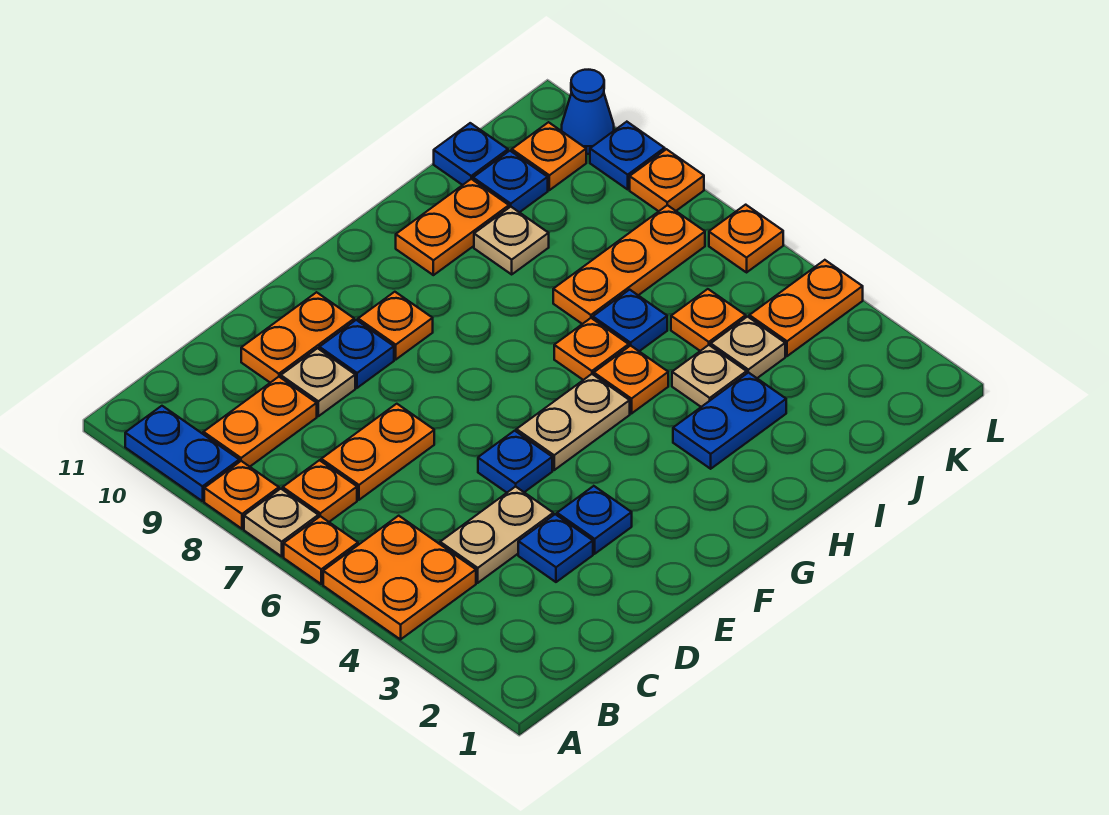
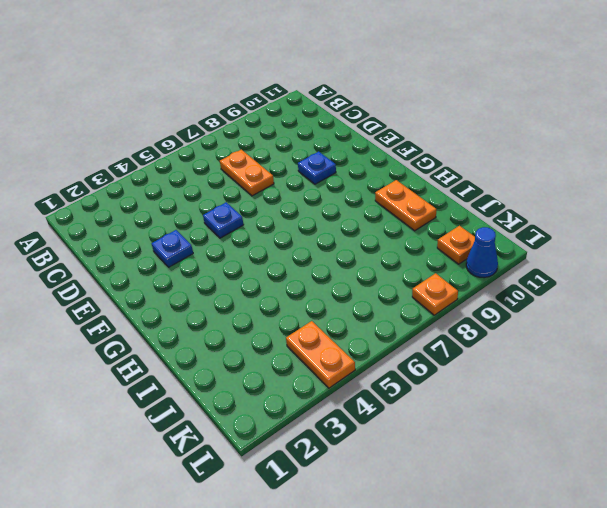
none -> orange plate A4:B5 level 1
none -> orange plate A6 level 1
none -> tan plate A7 level 1
none -> orange plate A8 level 1

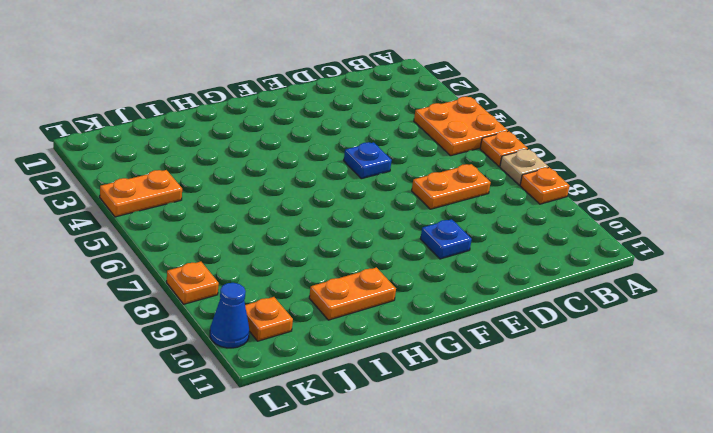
none -> blue plate A9:A10 level 1
none -> orange plate B7 level 1
none -> orange plate B9:C9 level 1
none -> tan plate C4:D4 level 1

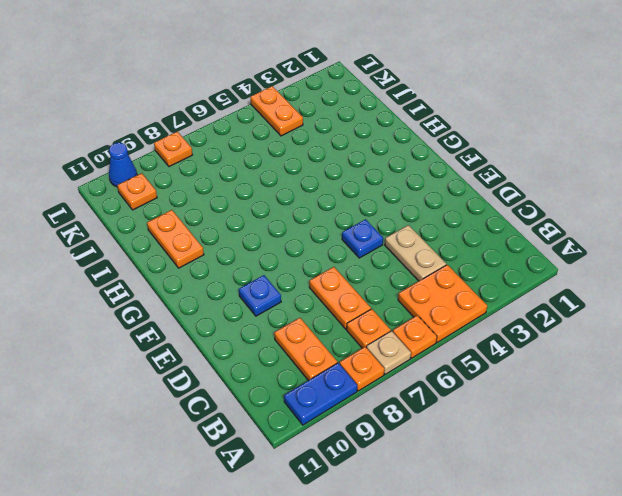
none -> blue plate D3 level 1
none -> tan plate D9 level 1
none -> orange plate D10:E10 level 1
none -> blue plate E3 level 1

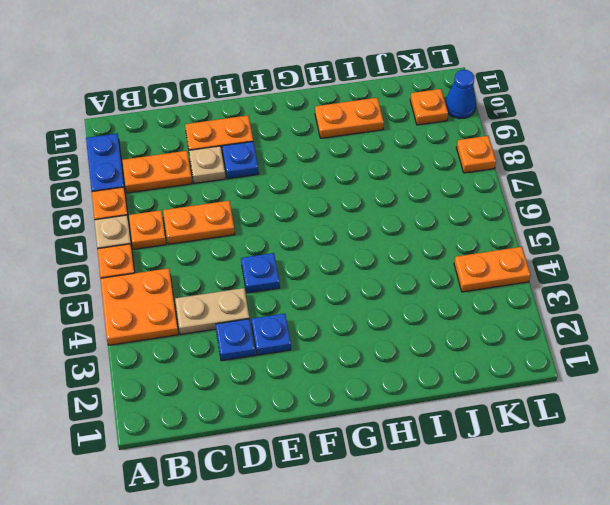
none -> tan plate F5:G5 level 1
none -> orange plate F9 level 1
none -> blue plate H3:I3 level 1
none -> orange plate H5 level 1

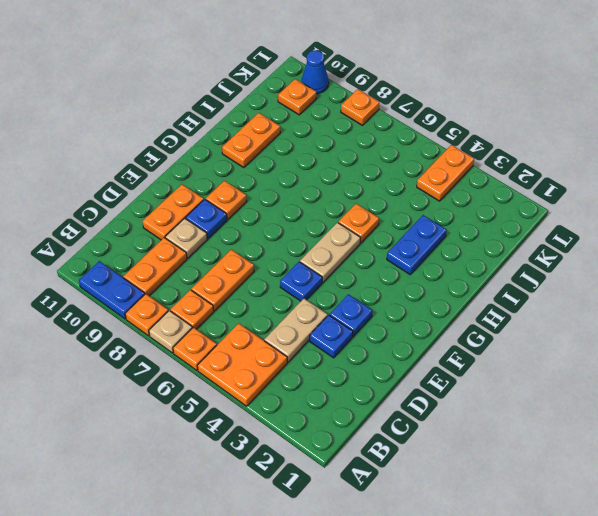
none -> orange plate H6 level 1
none -> tan plate I4 level 1
none -> blue plate I6 level 1
none -> orange plate I7:K7 level 1

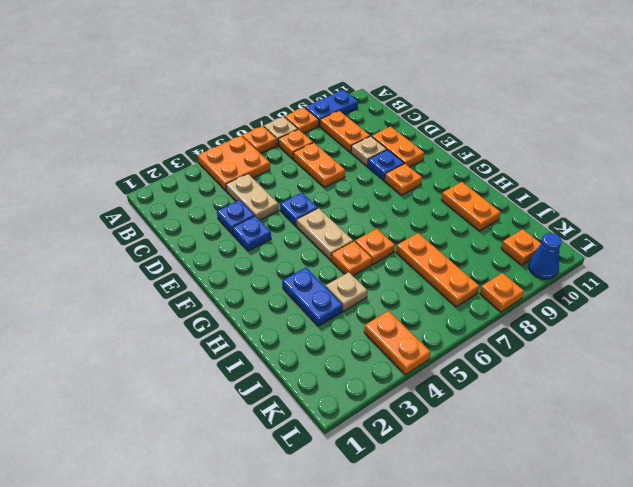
none -> blue plate I6 level 1
none -> tan plate I9 level 1
none -> tan plate J4 level 1
none -> orange plate J5 level 1

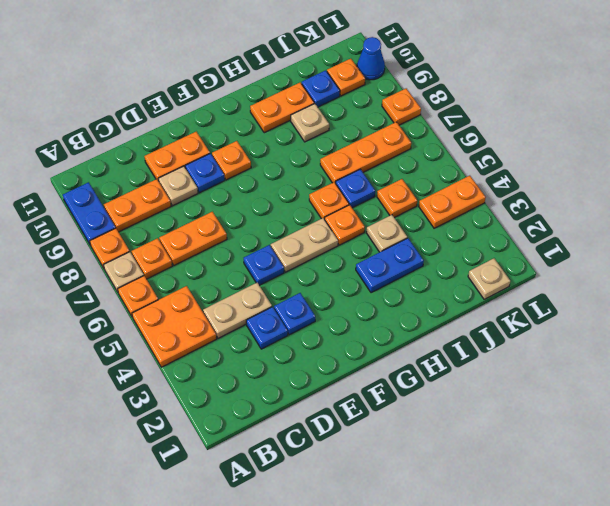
tan plate K1 level 1 -> tan plate J4 level 1
none -> blue plate J11 level 1
none -> orange plate L6 level 1
none -> blue plate L9 level 1

